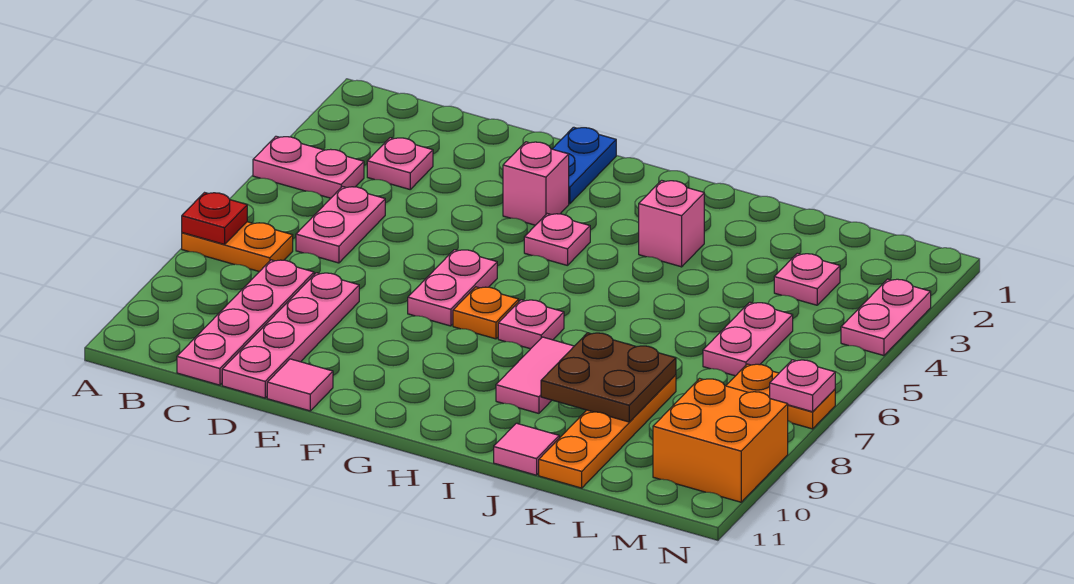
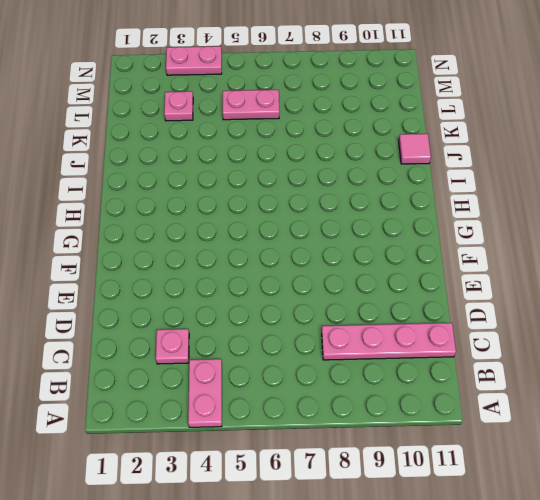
none -> orange plate A7:B7 level 1
none -> pink plate C5:C6 level 1
none -> pink plate D8:D11 level 1

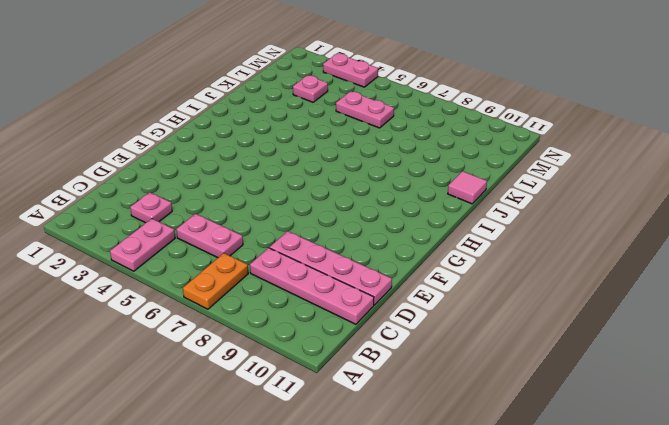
none -> pink tile E11 level 1
none -> blue plate F1:F2 level 1
none -> pink brick F3 level 1

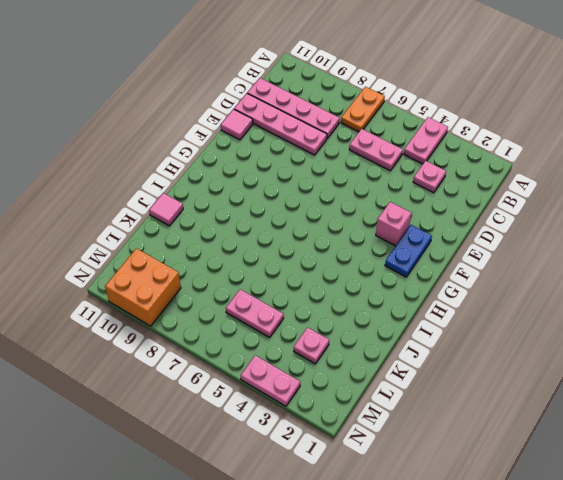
blue plate F2:G2 level 1 -> blue plate F1:F2 level 1
none -> pink plate F6:F7 level 1
none -> pink plate G4 level 1
none -> orange plate G7 level 1

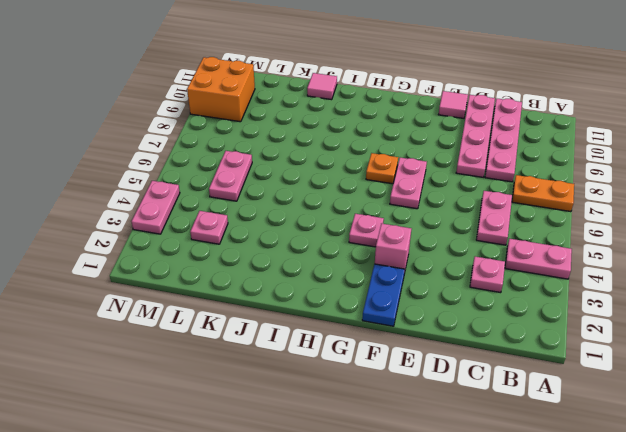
none -> pink plate H7 level 1
none -> pink brick I3 level 1
none -> pink tile I8:I9 level 1

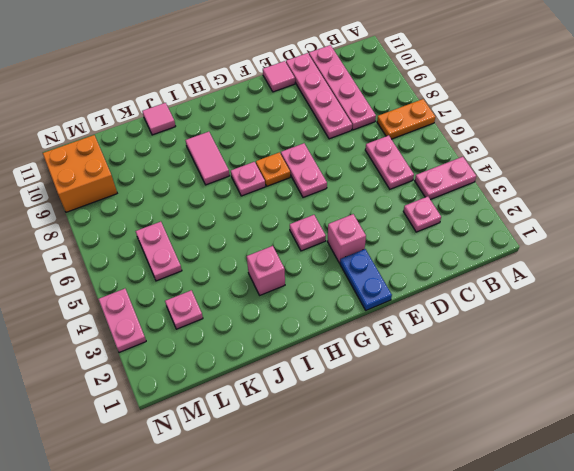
none -> orange plate K8:K11 level 1
none -> orange plate M7:N7 level 1
none -> red plate A7 level 2

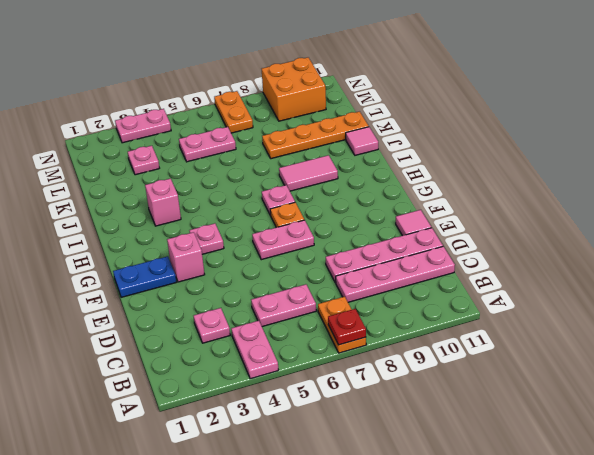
none -> brown plate J8:K9 level 2
none -> pink plate N7 level 2

